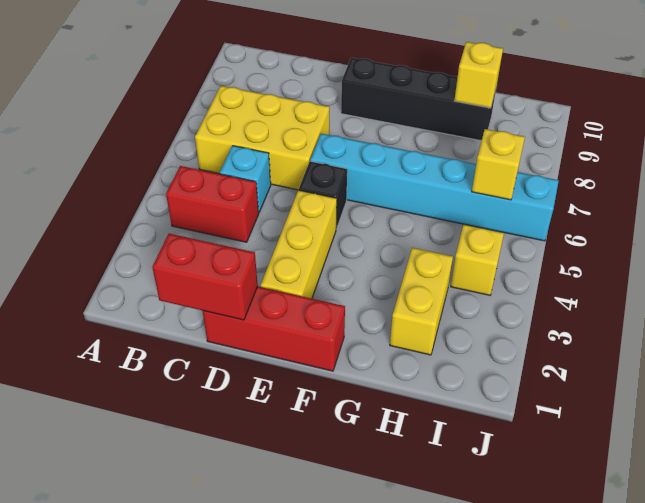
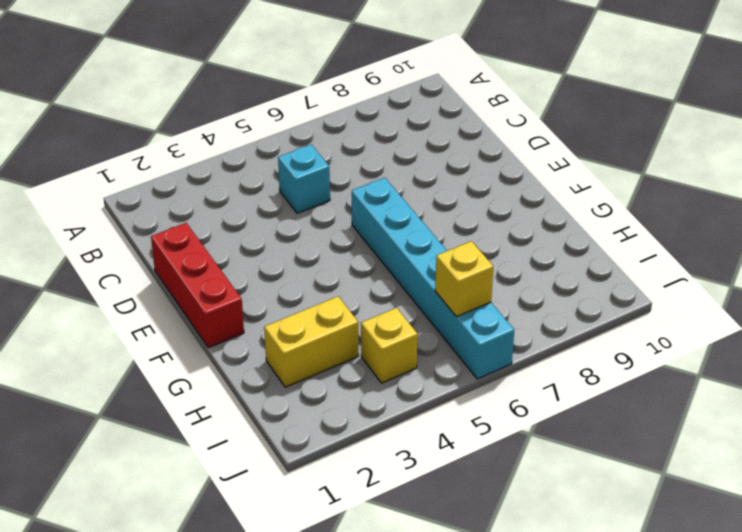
none -> red brick B4:C4 level 1
none -> yellow brick B6:D7 level 1
none -> yellow brick E2:E4 level 1

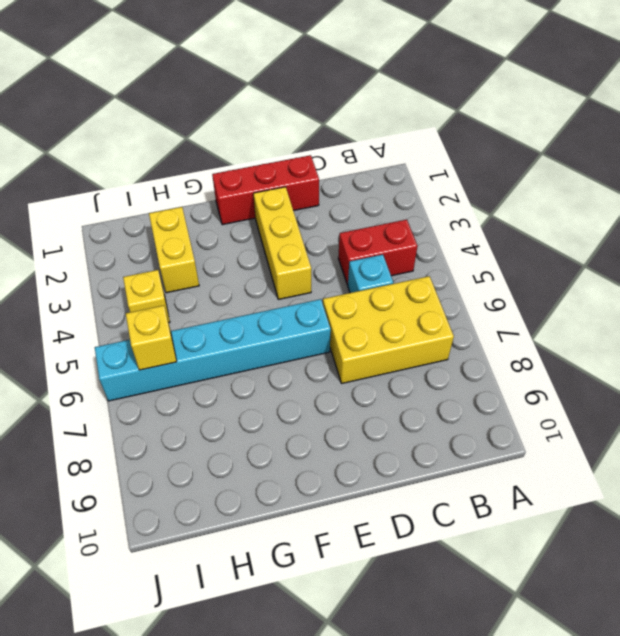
none -> black brick E5 level 1
none -> black brick E9:H9 level 1
none -> red brick C1:D1 level 2

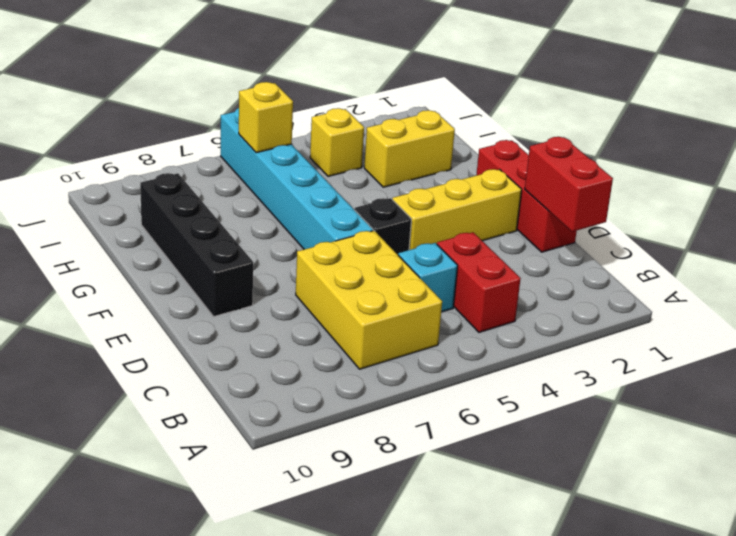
none -> yellow brick H9 level 2

